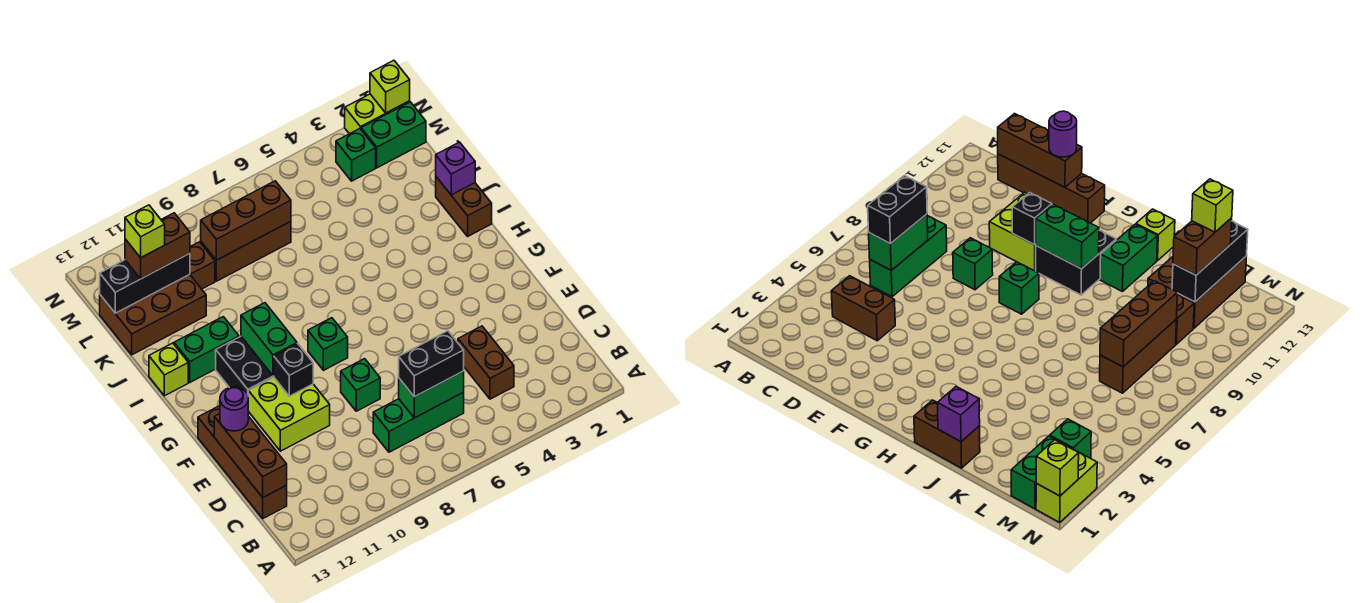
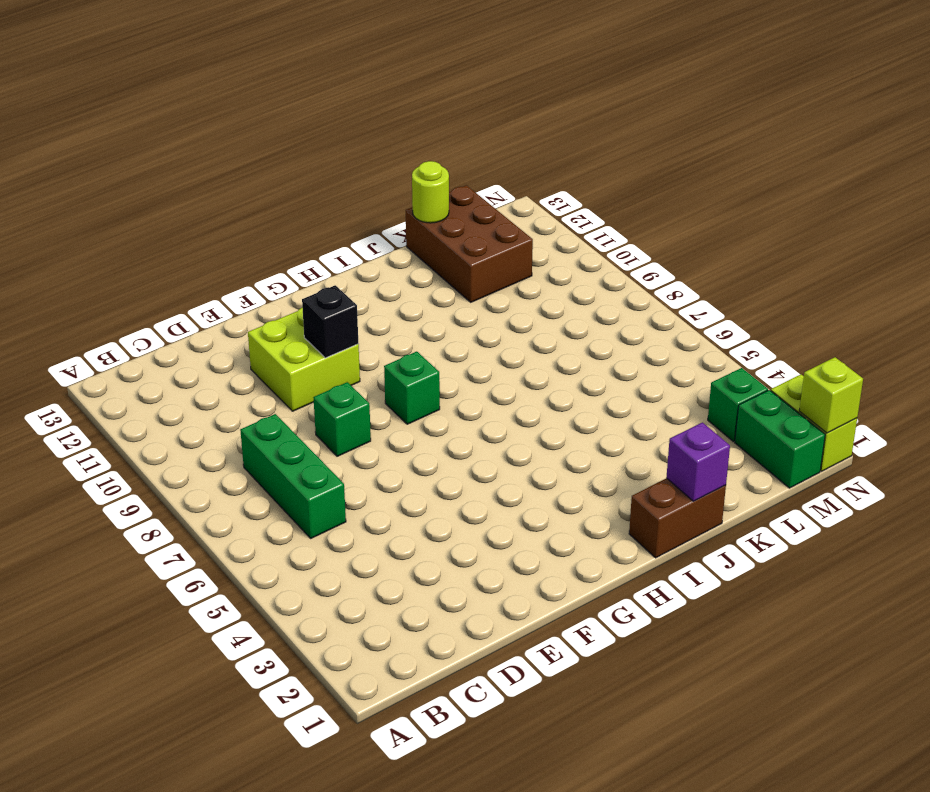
lime round brick K13 level 2 -> none
none -> brown brick C4:D4 level 1
none -> brown brick C13:F13 level 1
none -> black brick G10:H11 level 1

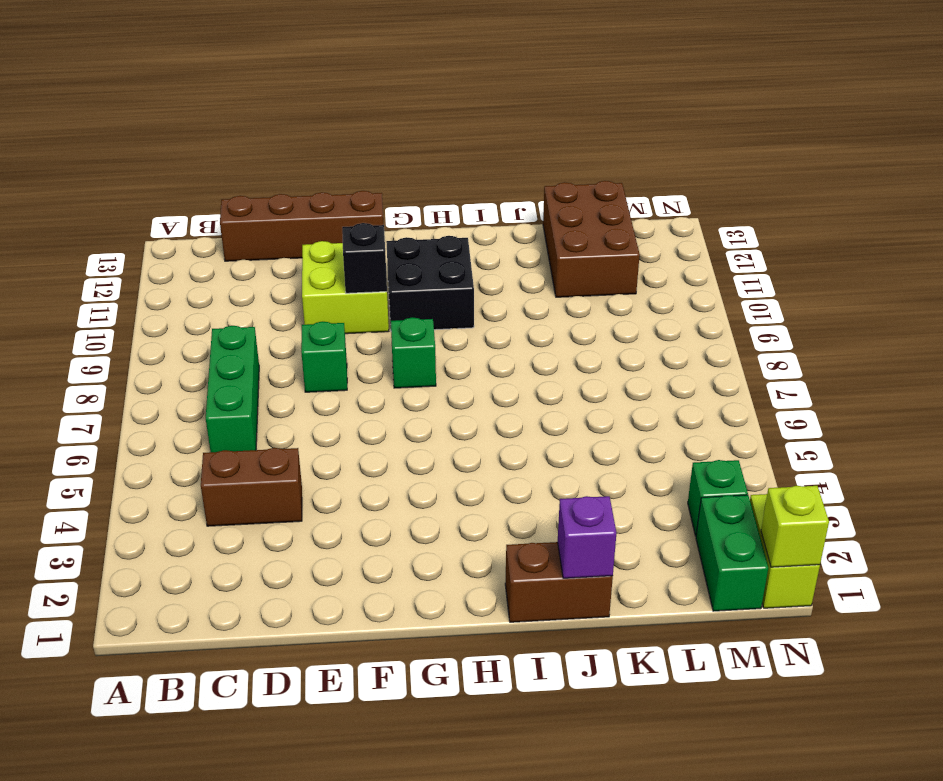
none -> green brick I11:I12 level 1
none -> lime brick I13 level 1
none -> brown brick L7:L9 level 1

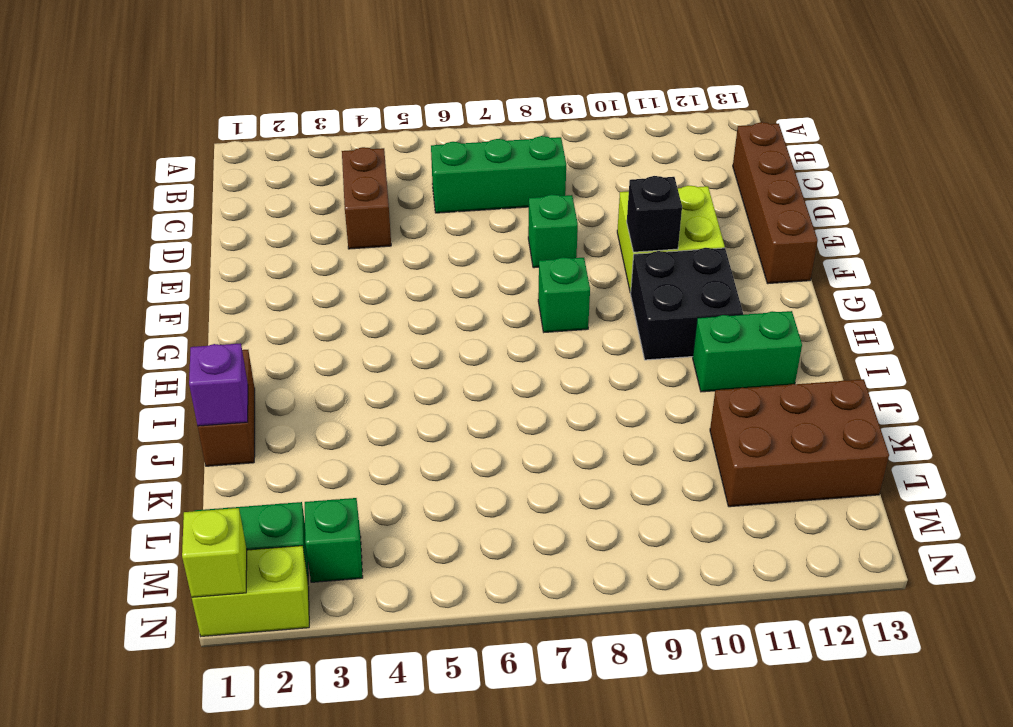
none -> lime brick I13 level 1
none -> brown brick L7:L9 level 1
none -> brown brick L10 level 1

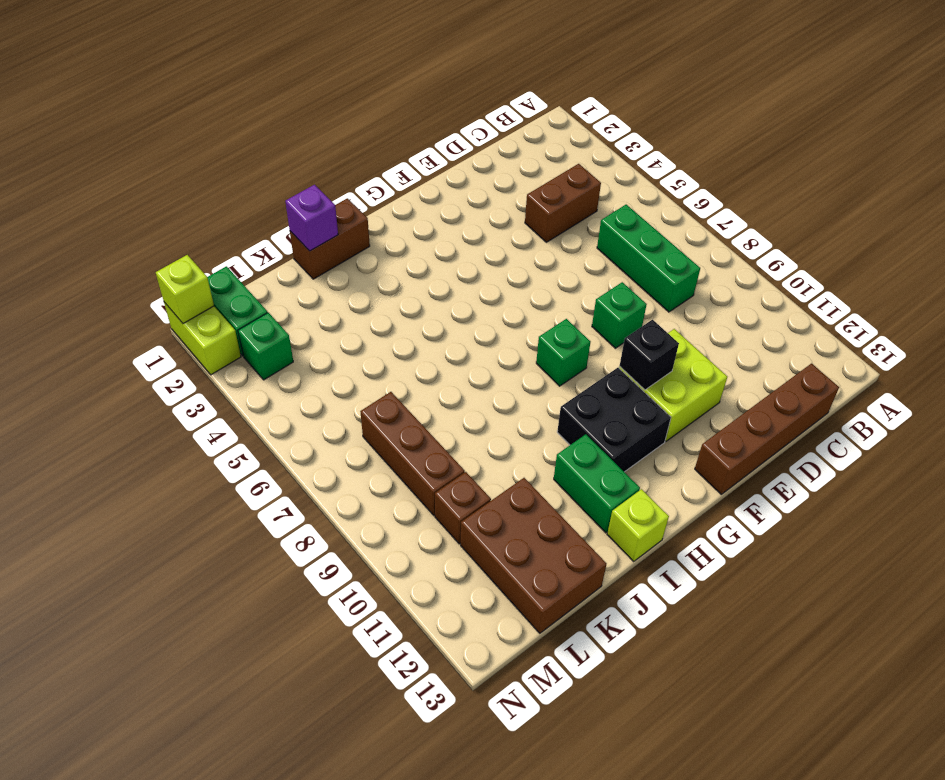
none -> green brick C6:C7 level 2
none -> brown brick C13:E13 level 2
none -> green brick G10:H10 level 2

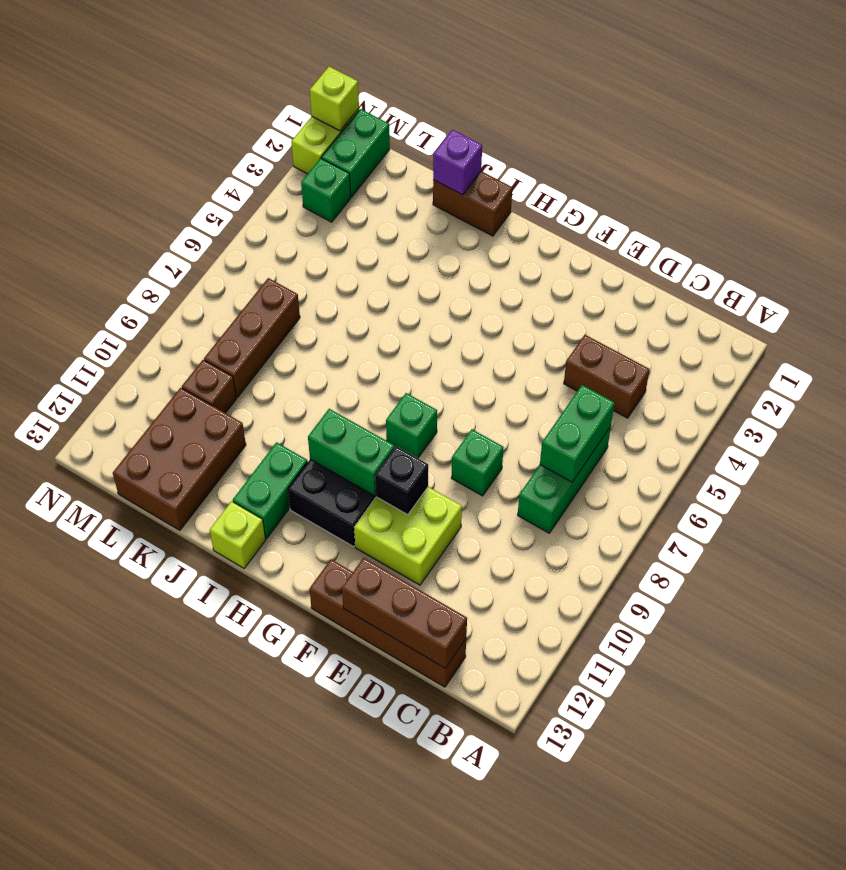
none -> brown brick L7:L9 level 2
none -> black brick L11:L13 level 2
none -> black brick C6:C7 level 3

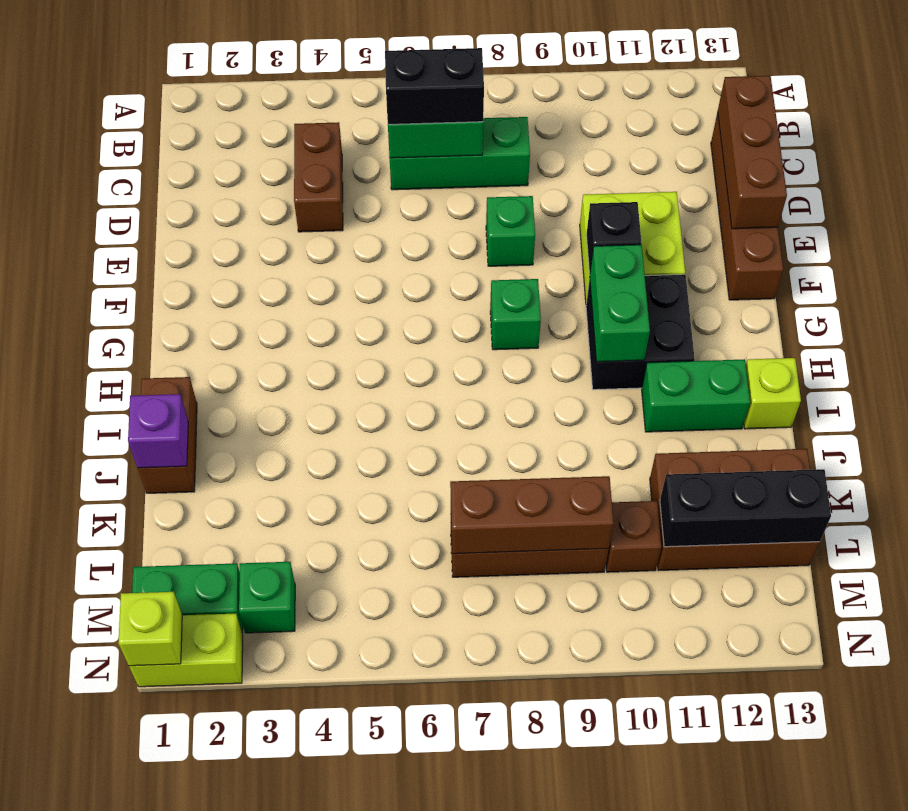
none -> purple round brick E13 level 3
none -> brown brick L11:L12 level 3
none -> lime brick L12 level 4

